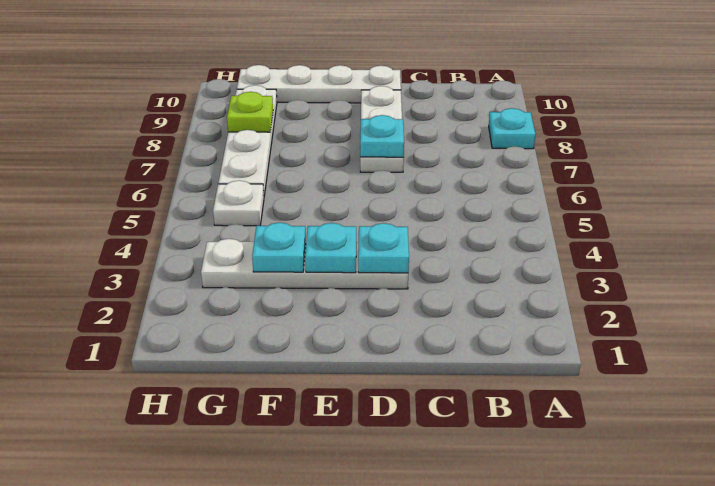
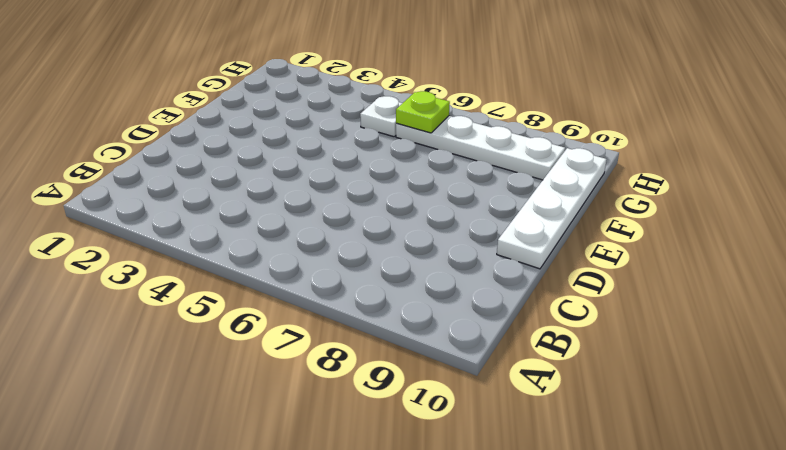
lime plate G6 level 2 -> lime plate G8 level 2
none -> cyan plate A8 level 1
none -> white plate D3:G3 level 1

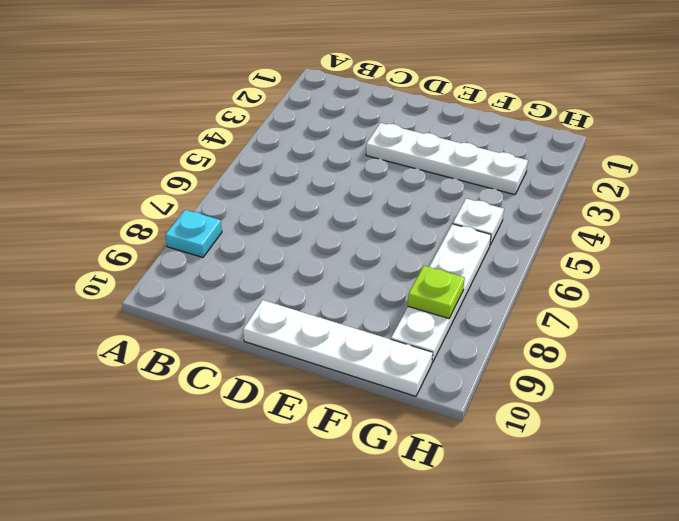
none -> white plate D7:D9 level 1
none -> cyan plate D3 level 2

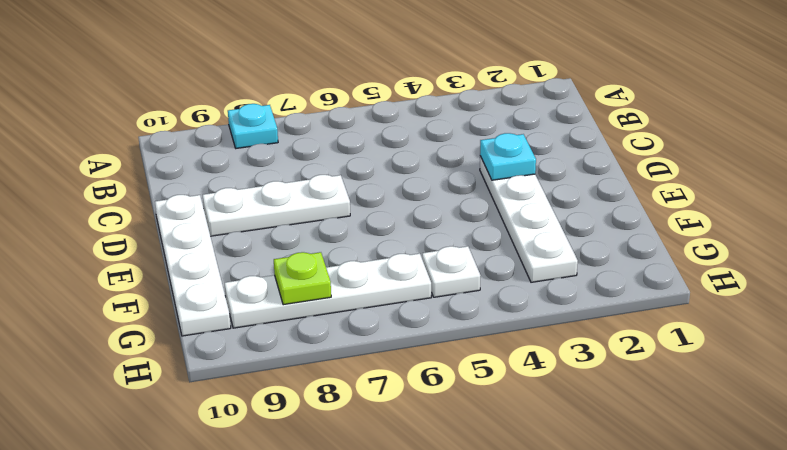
none -> cyan plate D7 level 2
none -> cyan plate E3 level 2

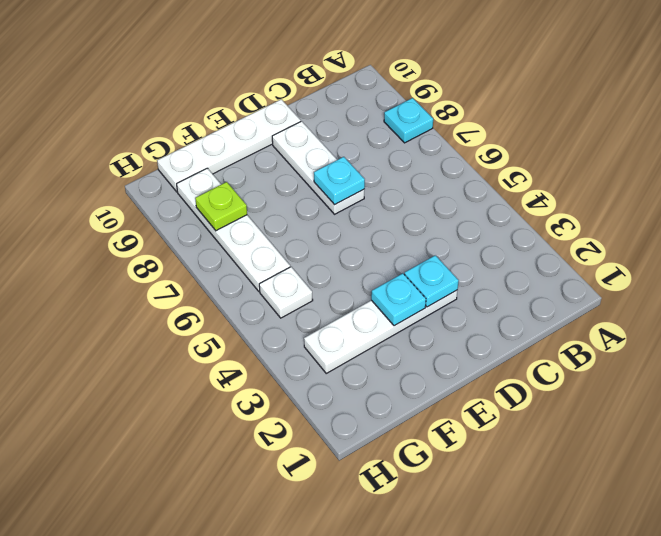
none -> cyan plate F3 level 2

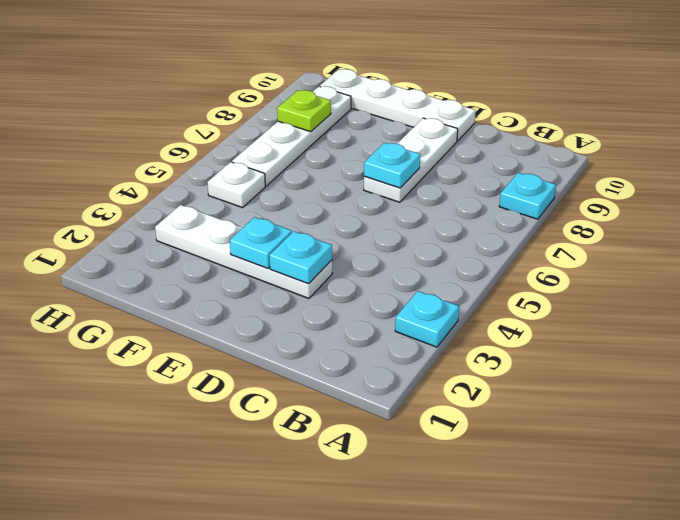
cyan plate A3 level 1 -> cyan plate F3 level 2

